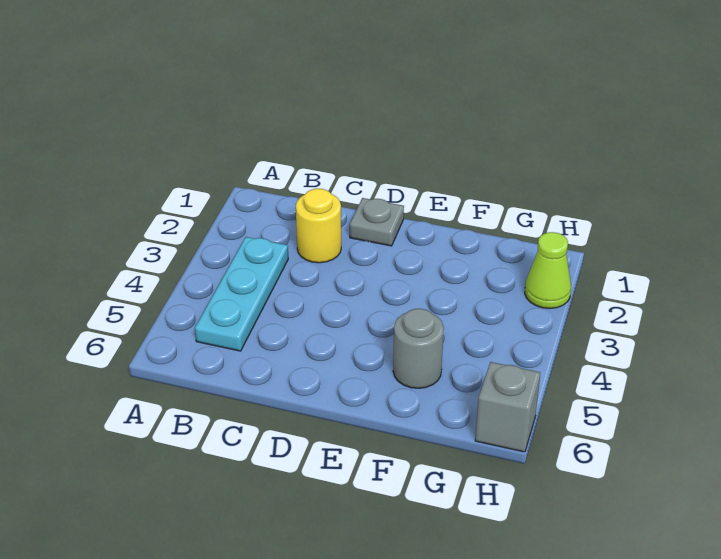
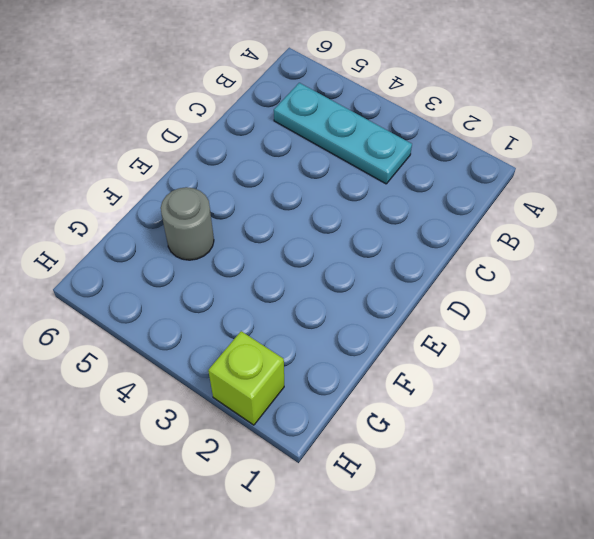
lime brick H2 level 1 -> lime cone H2 level 1
none -> yellow round brick C2 level 1
none -> grey plate D1 level 1

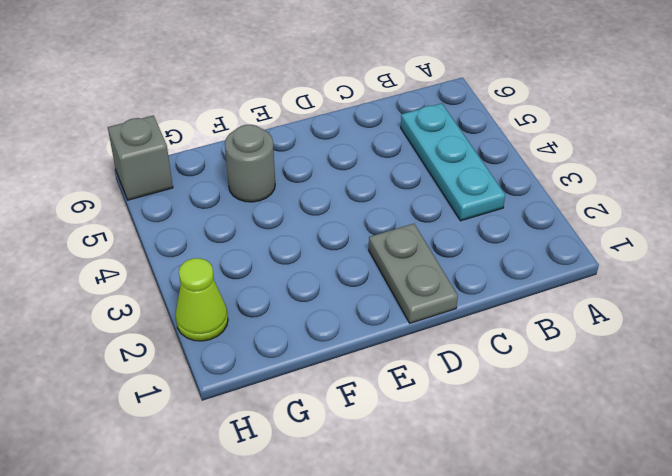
grey plate D1:D2 level 1 -> grey plate D1 level 1
none -> yellow round brick C2 level 1

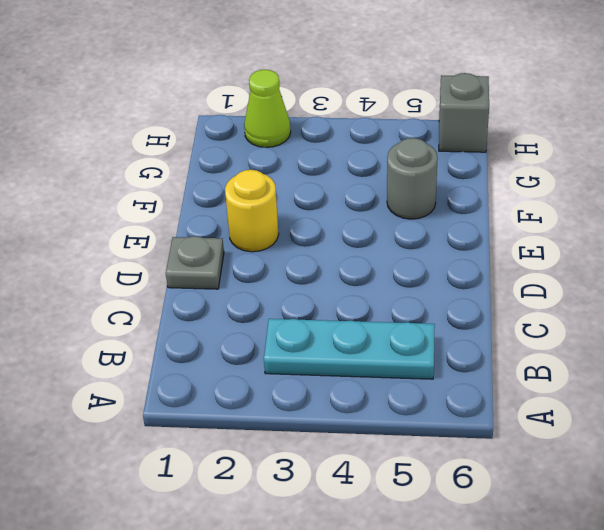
yellow round brick E2 level 1 -> yellow round brick C2 level 1

